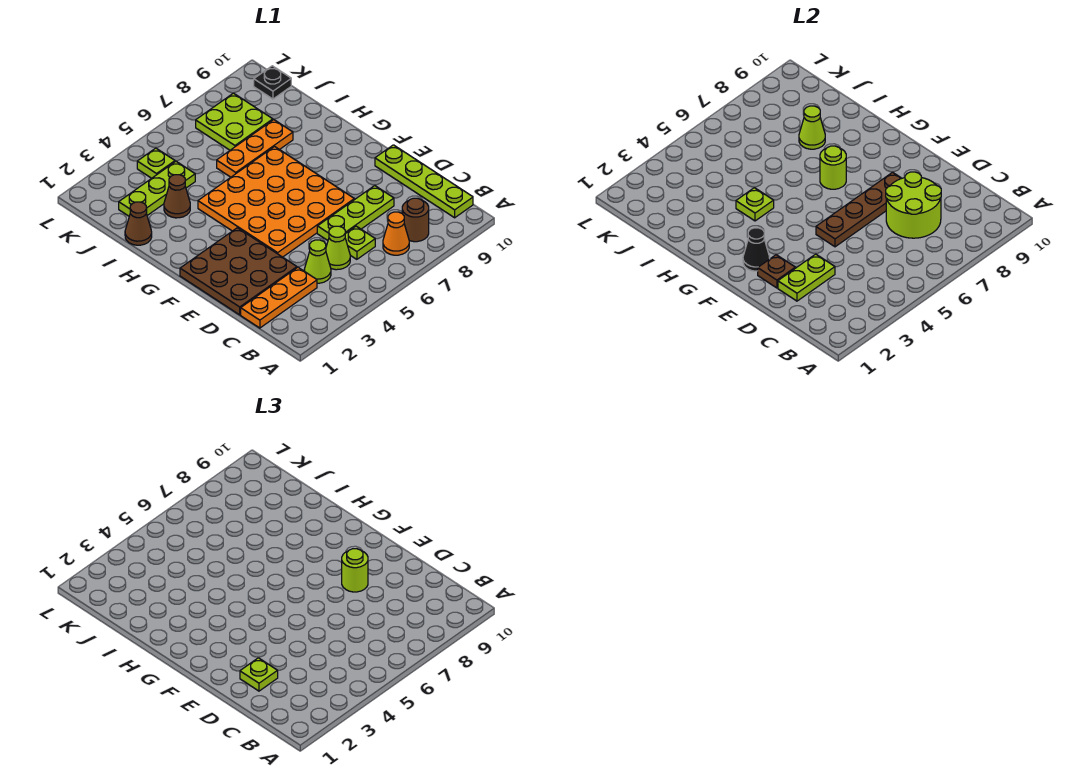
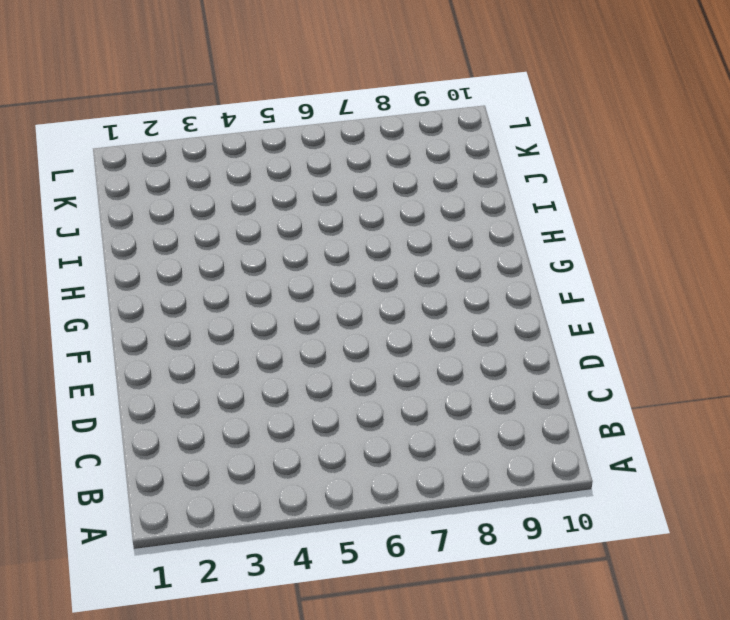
none -> orange cone B7 level 1
none -> brown round brick B8 level 1
none -> lime plate B10:E10 level 1

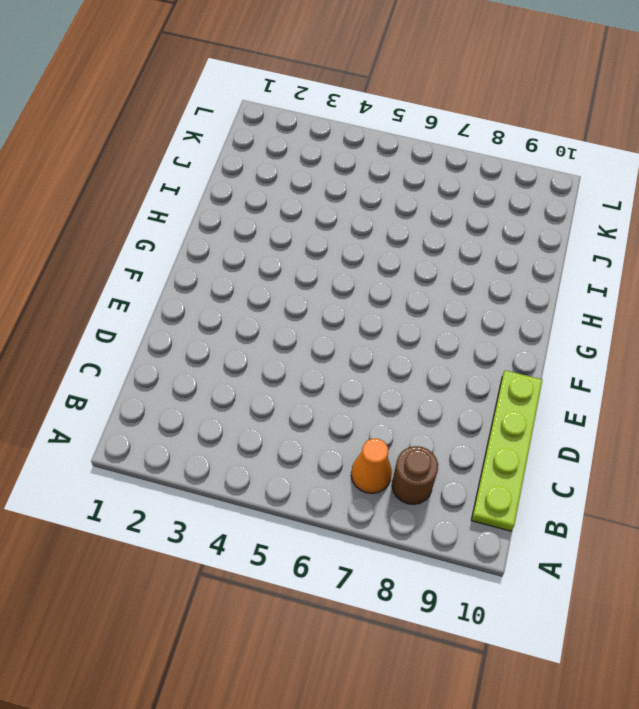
none -> orange plate C1:C3 level 1
none -> lime cone C4 level 1
none -> lime cone C5 level 1

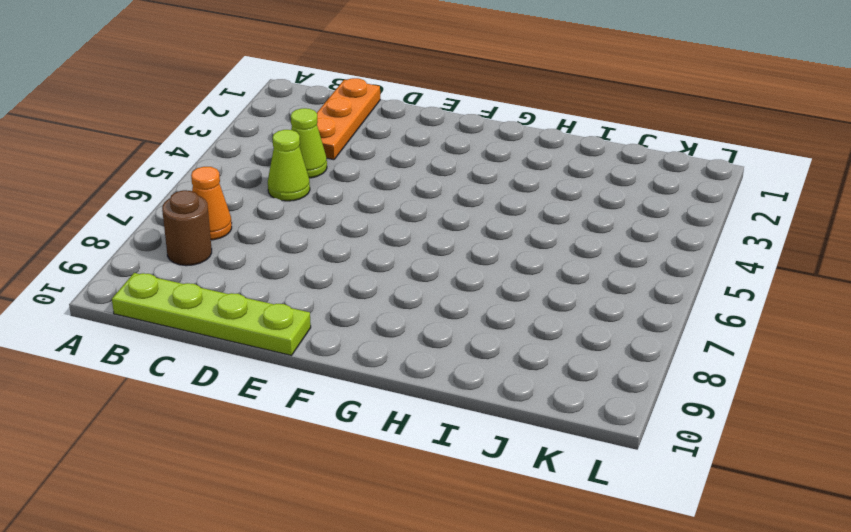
none -> lime plate C6 level 1
none -> brown plate D1:F3 level 1
none -> lime plate D6:D8 level 1

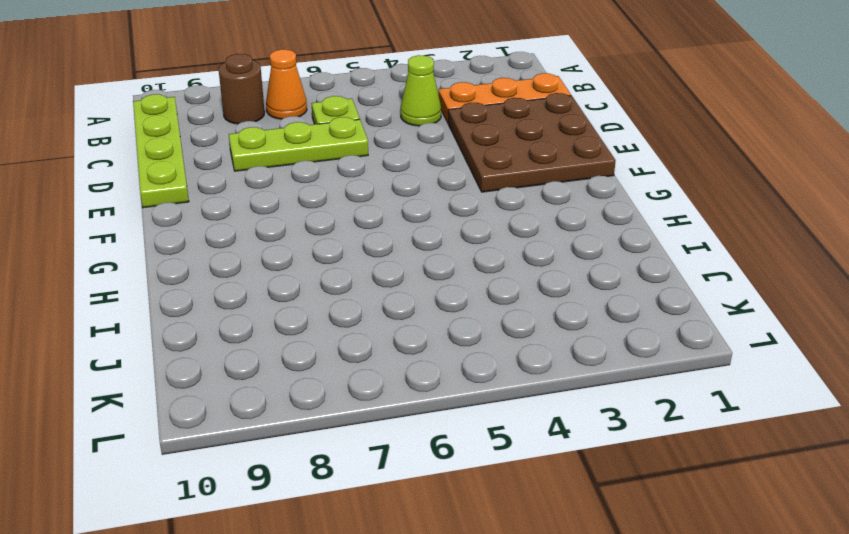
none -> lime cone C5 level 1
none -> orange plate E4:H7 level 1
none -> brown cone I1 level 1

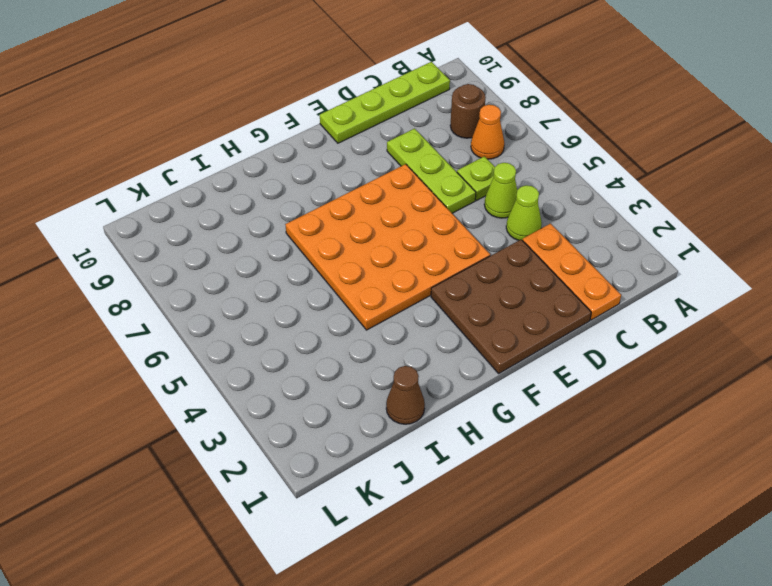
none -> brown cone I3 level 1
none -> orange plate I6:I8 level 1
none -> lime plate J2:J4 level 1

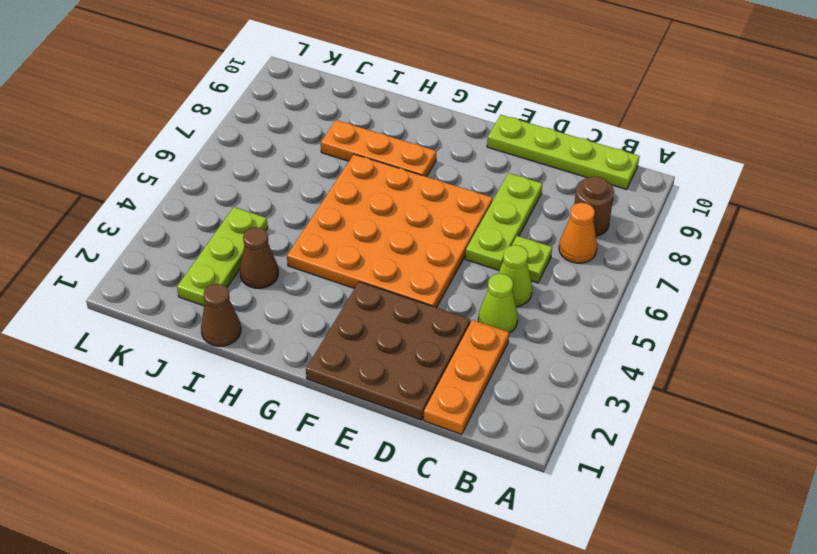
orange plate G8:I8 level 1 -> orange plate I6:I8 level 1
none -> lime plate J7:K8 level 1
none -> lime plate K4 level 1
none -> black plate K10 level 1

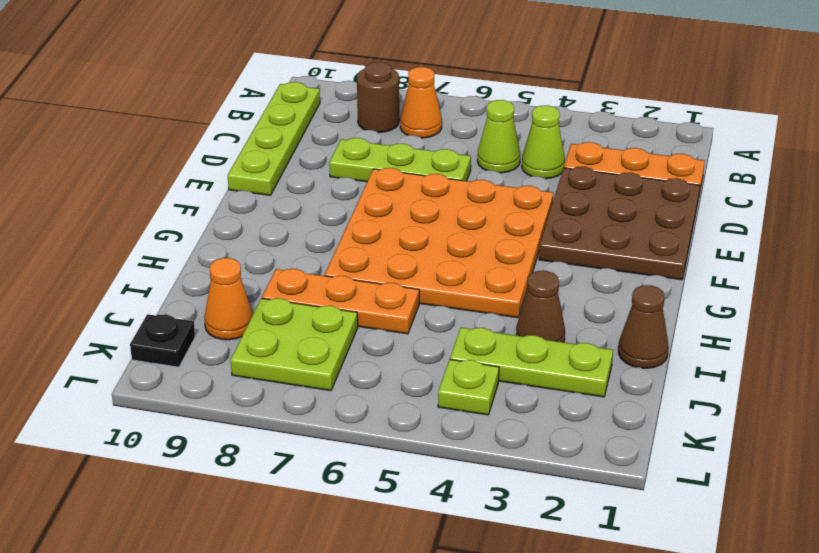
orange cone J9 level 1 -> none
none -> lime plate C6 level 1
none -> lime round brick C7:D8 level 2
none -> lime plate D2:D3 level 2

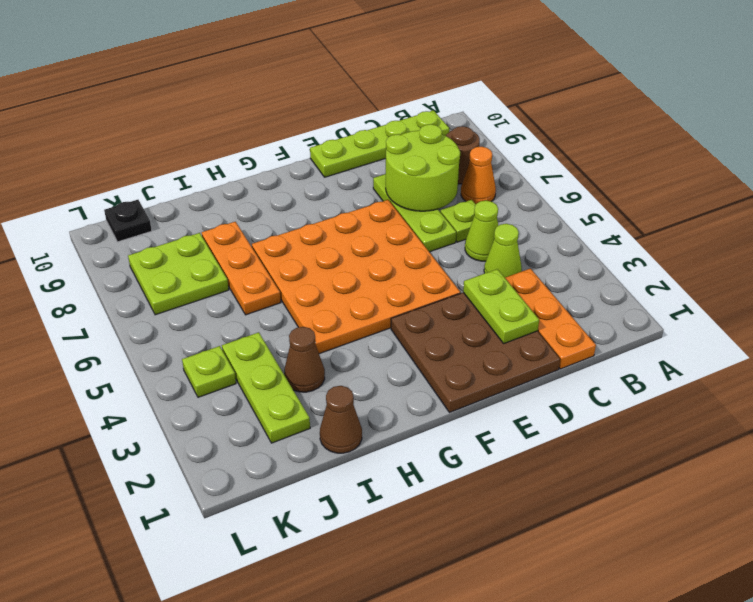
none -> brown plate E2 level 2
none -> brown plate E5:E8 level 2
none -> black cone F2 level 2

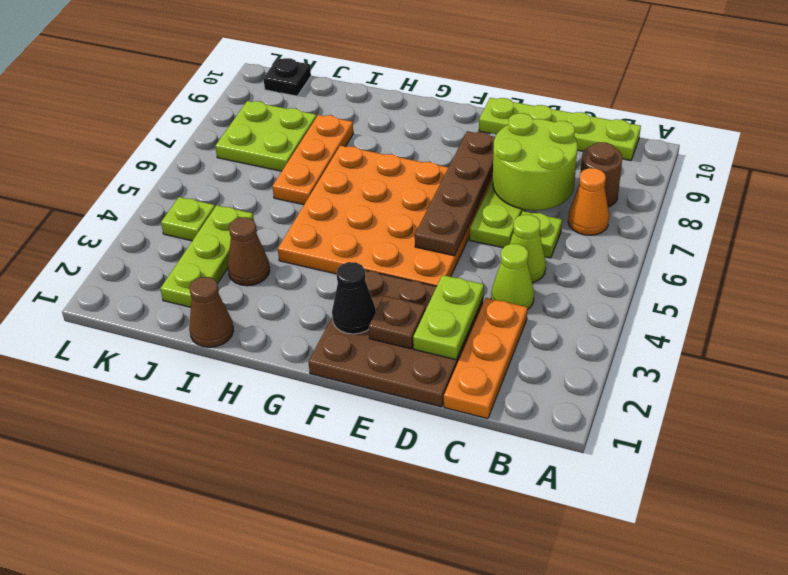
none -> lime round brick G7 level 2
none -> lime plate H4 level 2
none -> lime cone I8 level 2

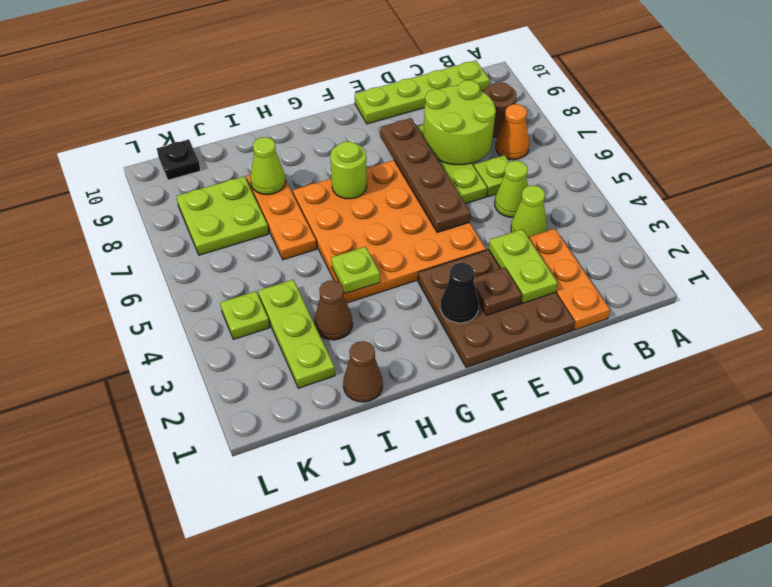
none -> lime plate D2 level 3
none -> lime round brick E8 level 3

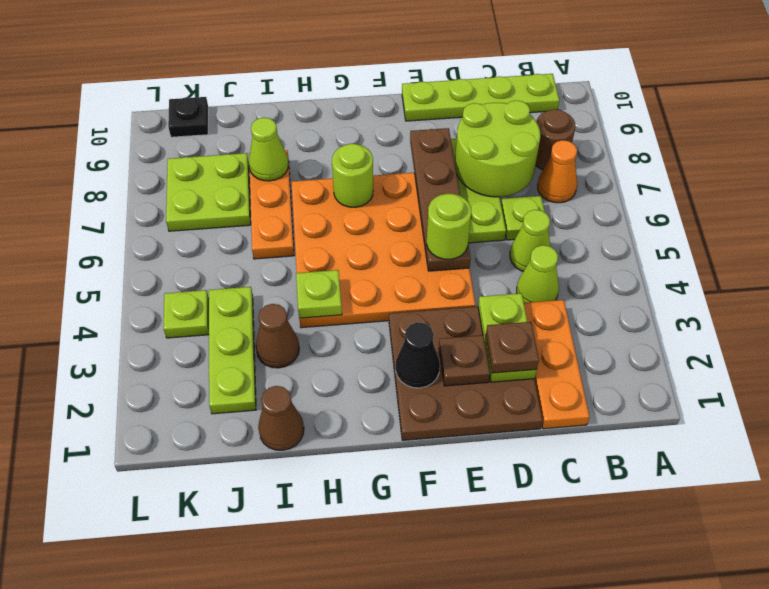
brown plate D2 level 3 -> lime plate D2 level 3
lime round brick E5 level 3 -> lime round brick E8 level 3

